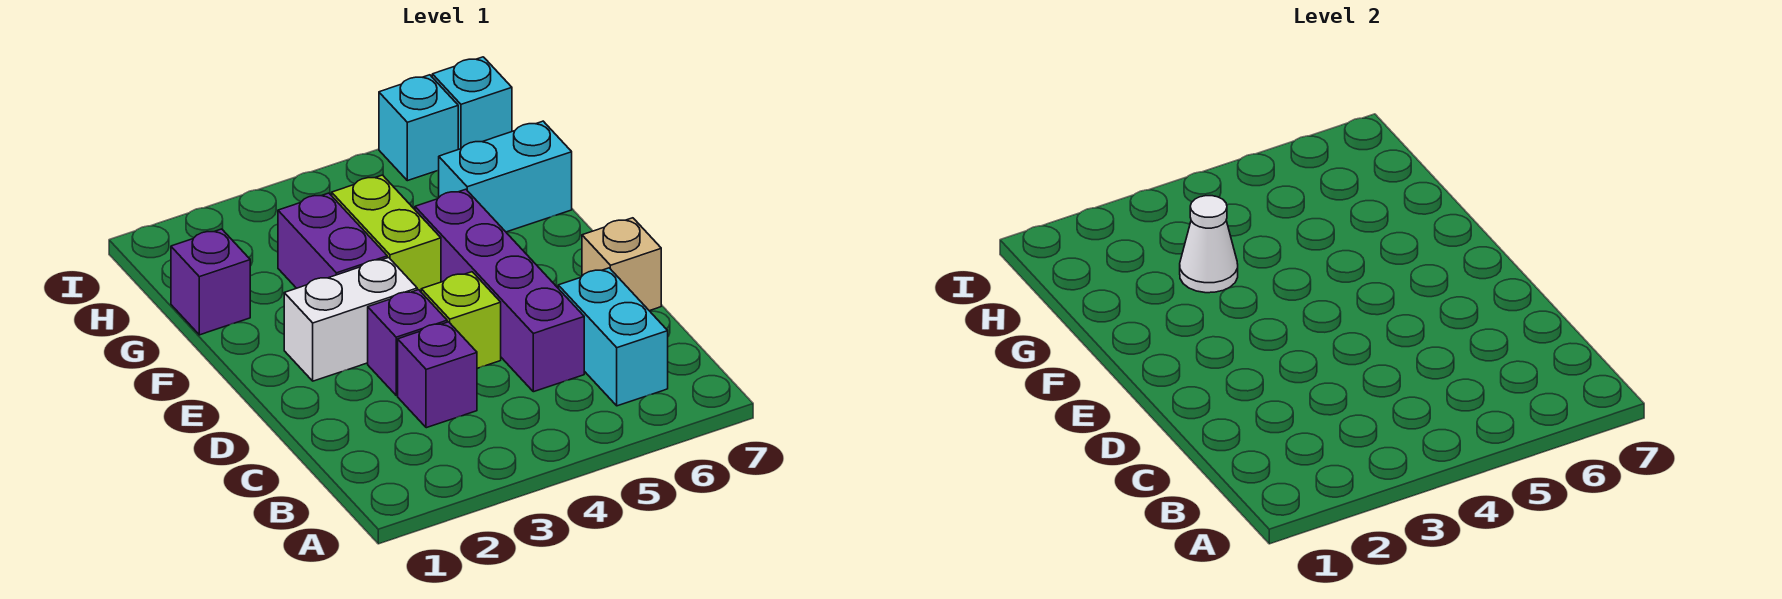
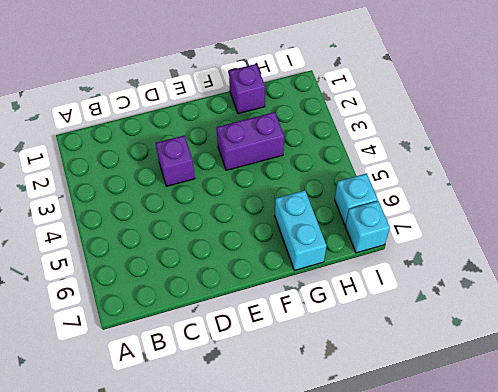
none -> cyan brick B6:C6 level 1
none -> purple brick C3 level 1
none -> purple brick C5:F5 level 1

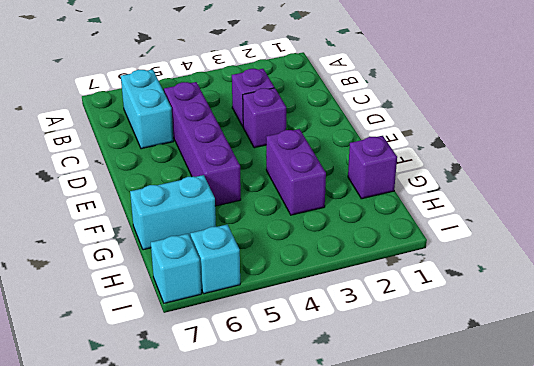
none -> lime brick D4 level 1
none -> tan brick D7 level 1
none -> white brick E2:E3 level 1

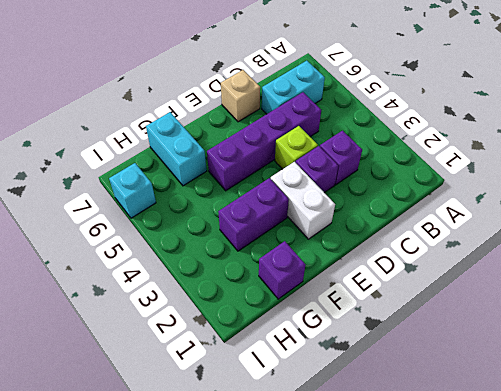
none -> lime brick F4:G4 level 1
none -> cyan brick I7 level 1
none -> white cone G3 level 2

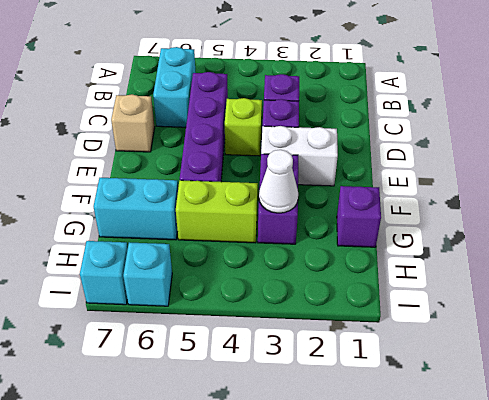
lime brick G4:G5 level 1 -> lime brick F4:G4 level 1

